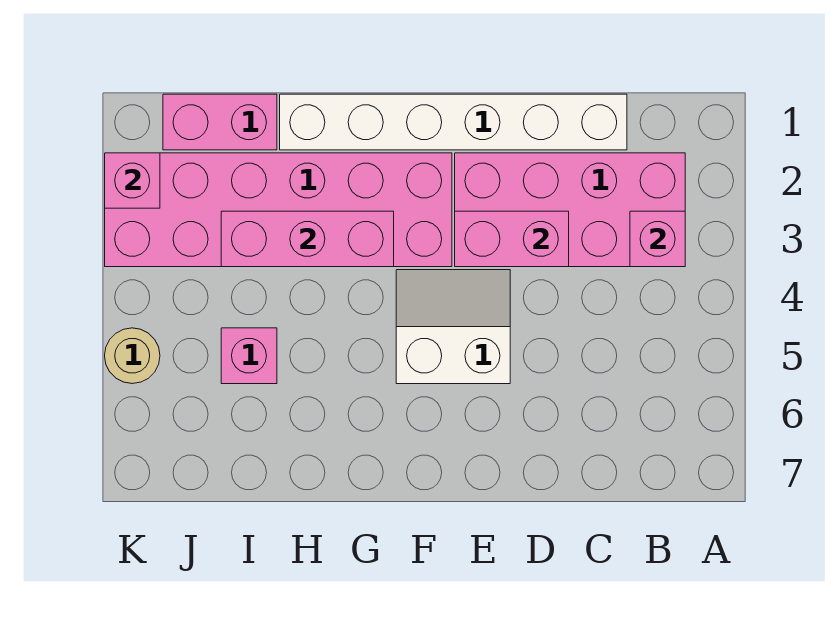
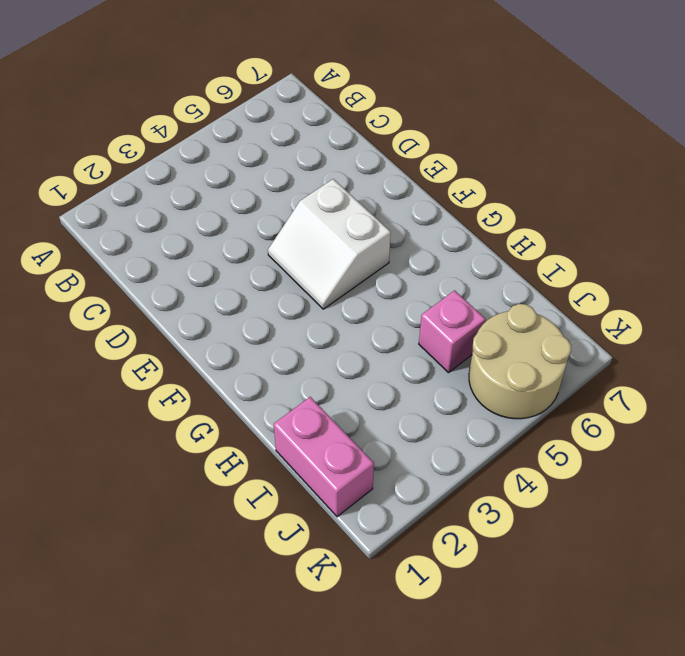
tan round brick J5:K6 level 1 -> tan round brick K5 level 1
none -> pink brick B2:E3 level 1
none -> white brick C1:H1 level 1

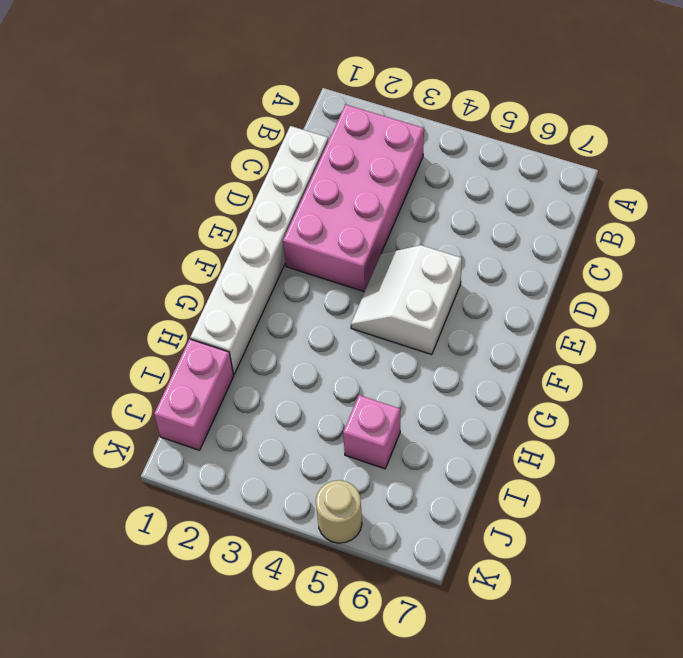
none -> pink brick F2:K3 level 1
none -> pink brick B3 level 2

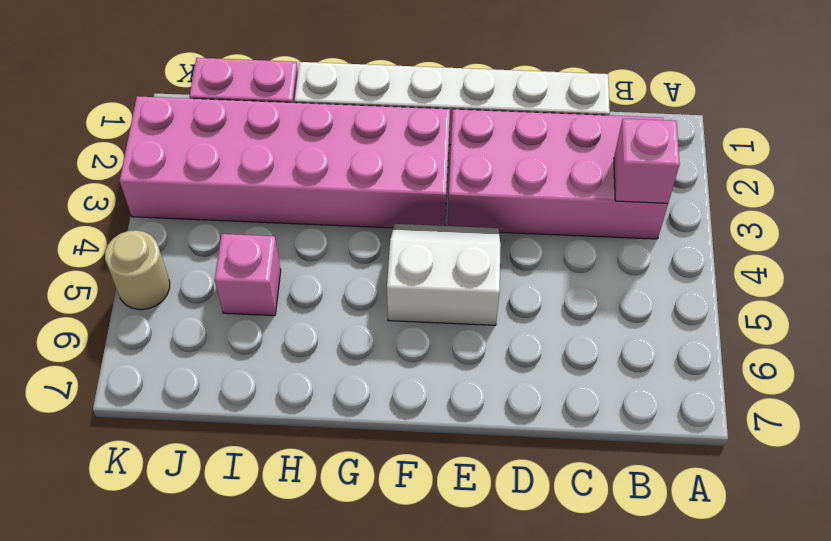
none -> pink brick D3:E3 level 2
none -> pink brick G3:I3 level 2

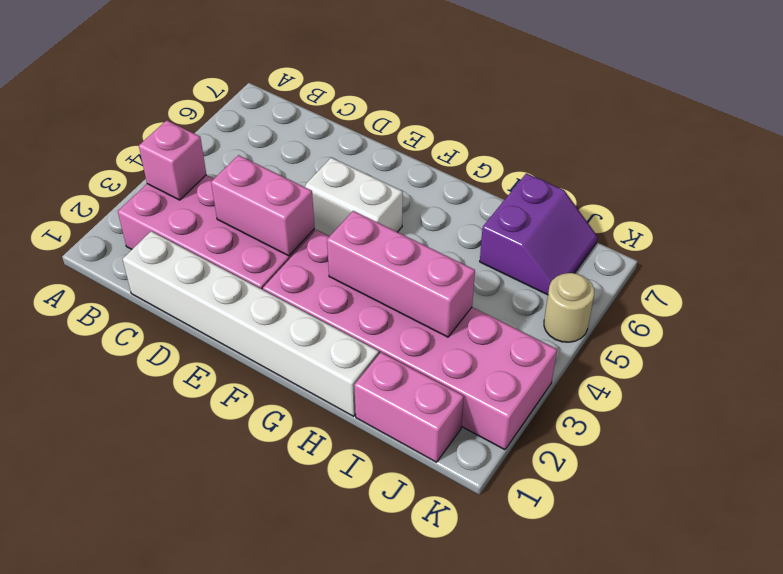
purple slope I6:J7 level 1 top I -> none
none -> pink brick I5 level 1
none -> pink brick K2 level 2

